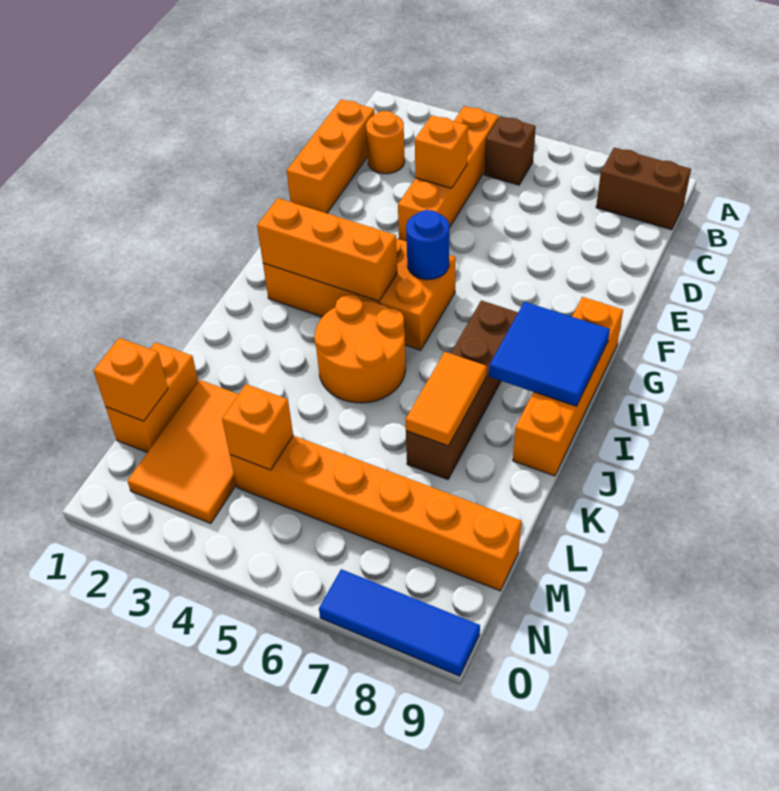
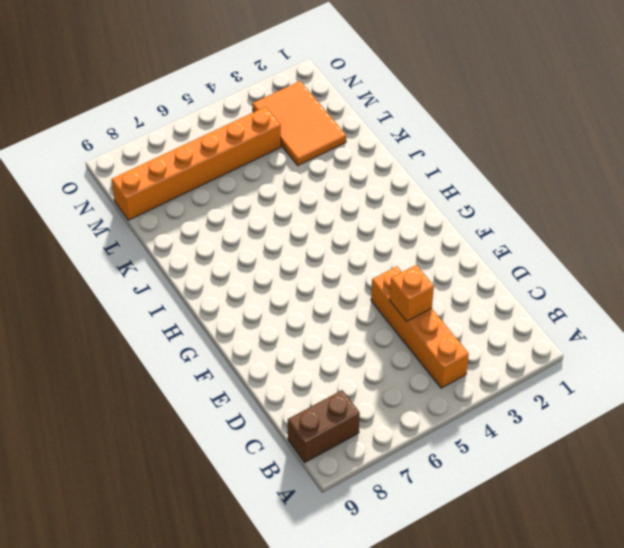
none -> brown brick B5 level 1
none -> orange brick C1:E1 level 1
none -> orange round brick C2 level 1

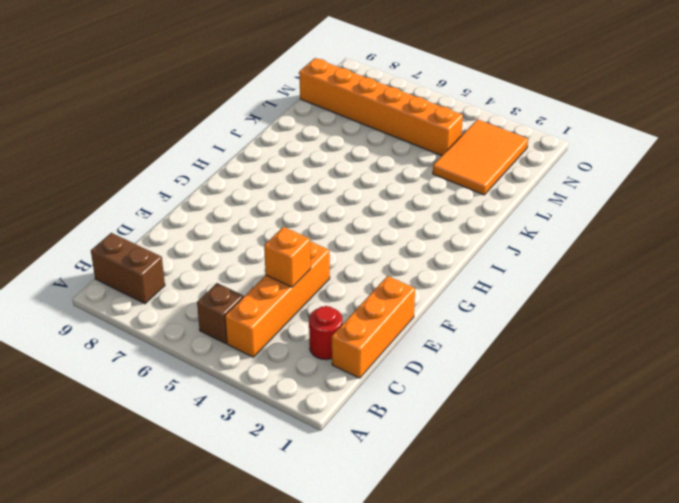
red round brick C2 level 1 -> orange round brick C2 level 1
none -> orange brick G2:H5 level 1
none -> orange brick G9:J9 level 1
none -> brown brick H7:K7 level 1

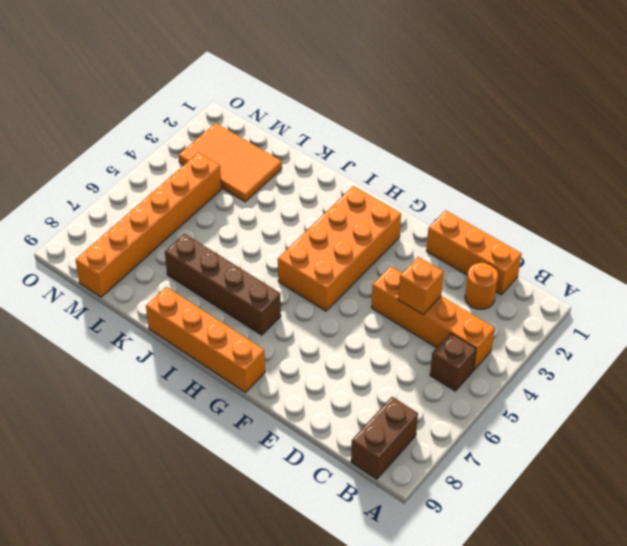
none -> orange round brick I4:J5 level 1
none -> orange brick L1:M1 level 1
none -> blue tile O7:O9 level 1

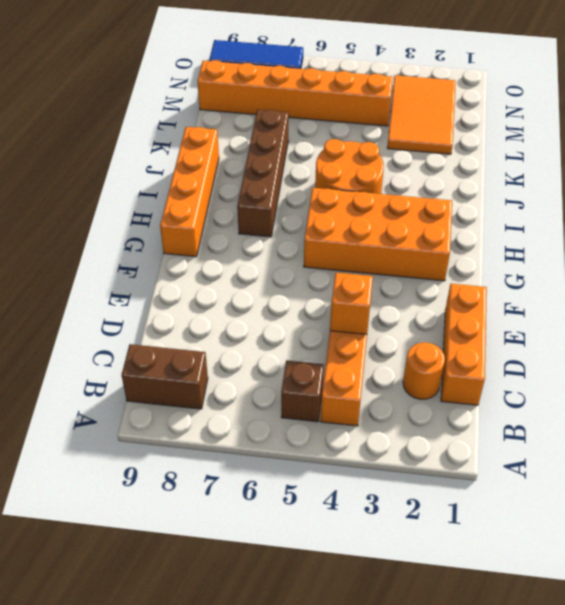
none -> orange brick L1:M1 level 1
none -> blue round brick G5 level 2
none -> orange brick H2:H4 level 2

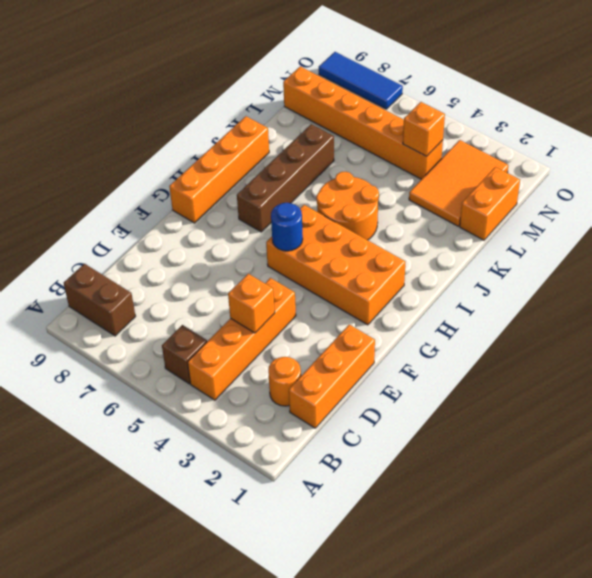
none -> orange brick H2:H4 level 2
none -> blue tile H8:I9 level 2
none -> orange tile J7:K7 level 2

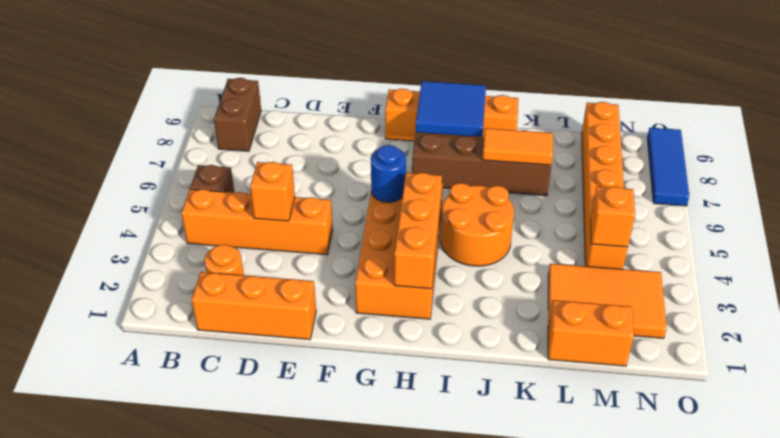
none -> orange brick M1 level 2

